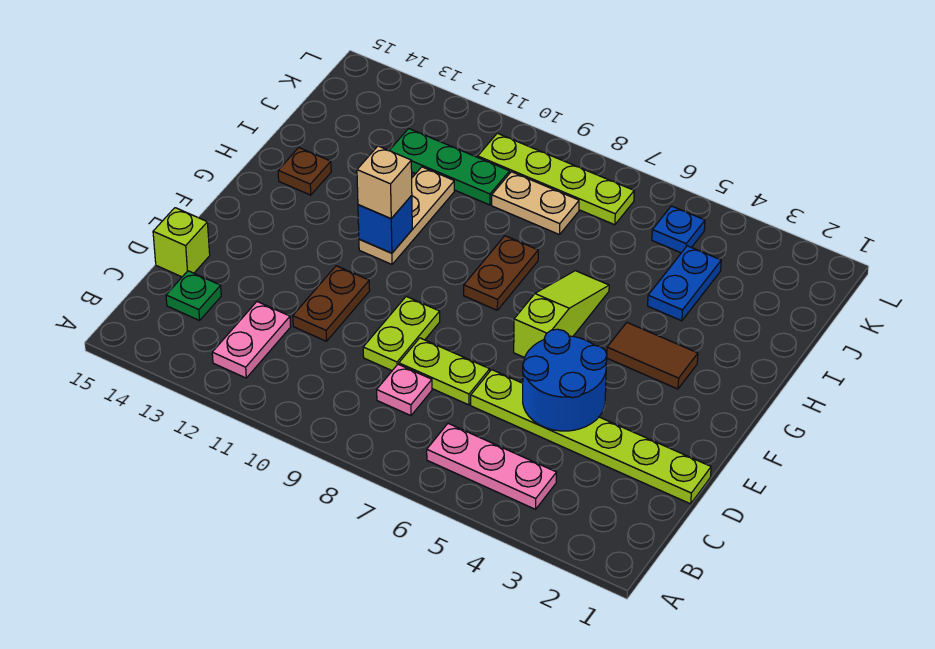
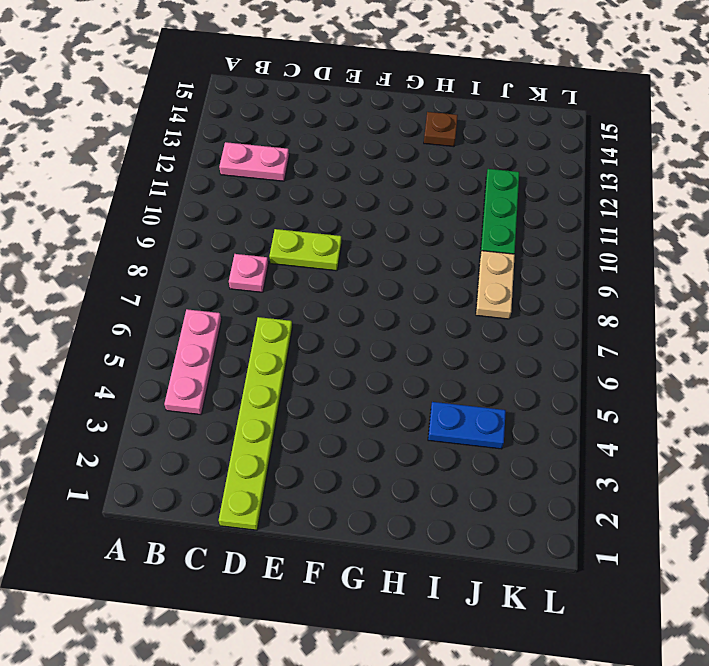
none -> green plate C14 level 1
none -> lime plate D7:D8 level 1
none -> brown plate D11:E11 level 1

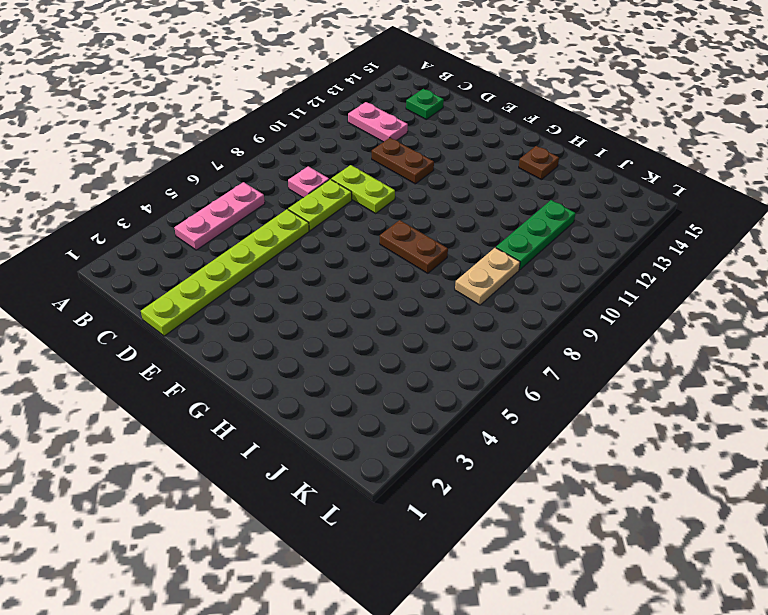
none -> lime brick D15 level 1
none -> lime slope F6:H6 level 1 top F
none -> brown tile G3:G4 level 1

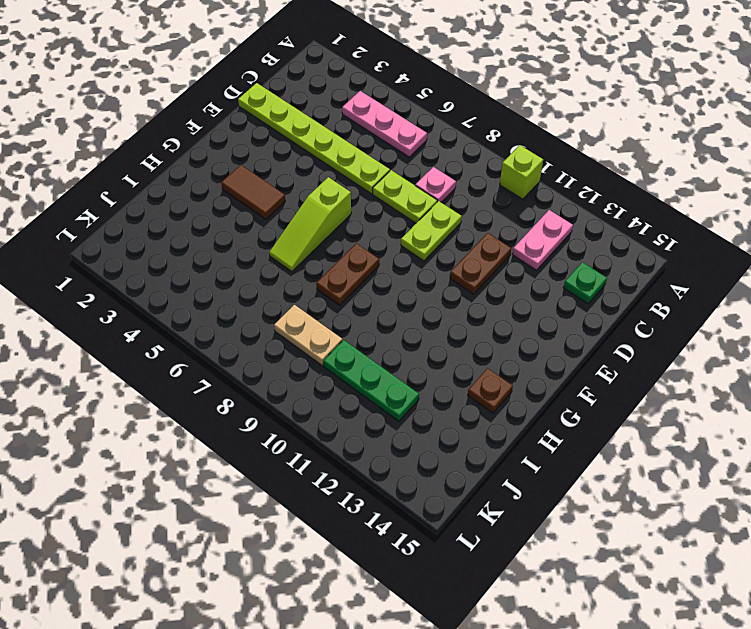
lime brick A10 level 1 -> lime brick D15 level 1
none -> tan plate G11:I11 level 1
none -> blue plate I4:J4 level 1
none -> blue plate K5 level 1

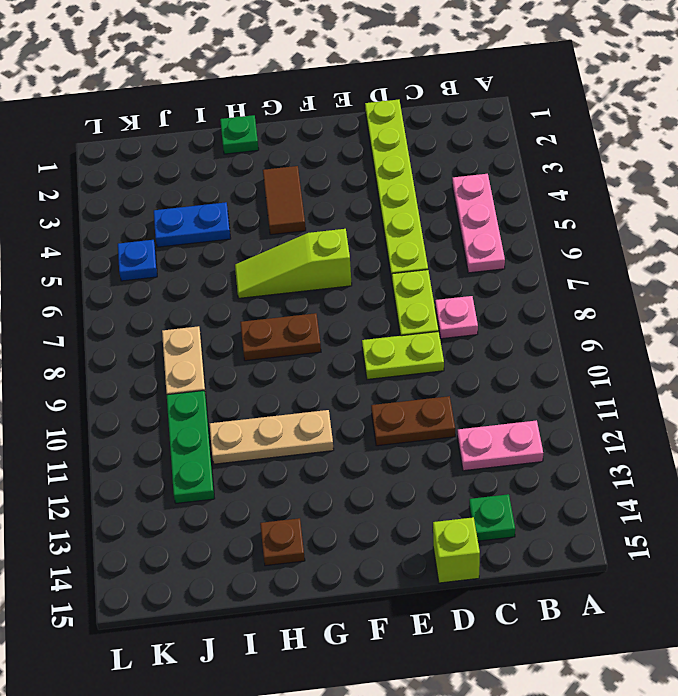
green plate H1 level 1 -> none
none -> lime plate K7:K10 level 1
none -> blue round brick D4:E5 level 2
none -> blue brick G11 level 2

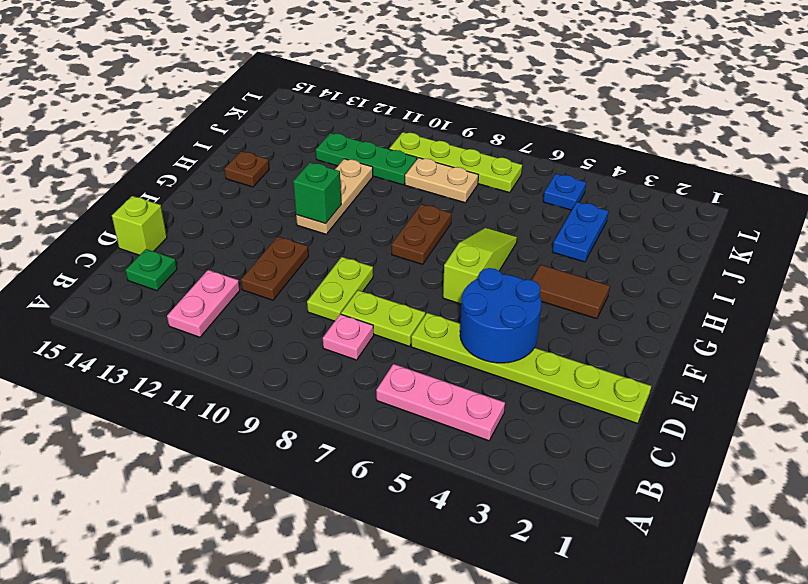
green brick G11 level 2 -> blue brick G11 level 2
none -> tan brick G11 level 3

